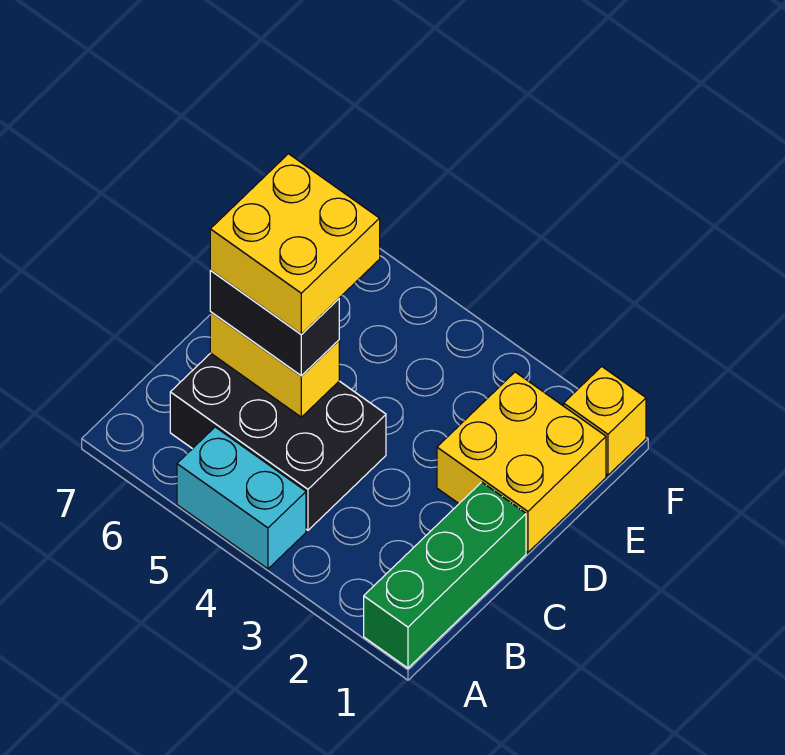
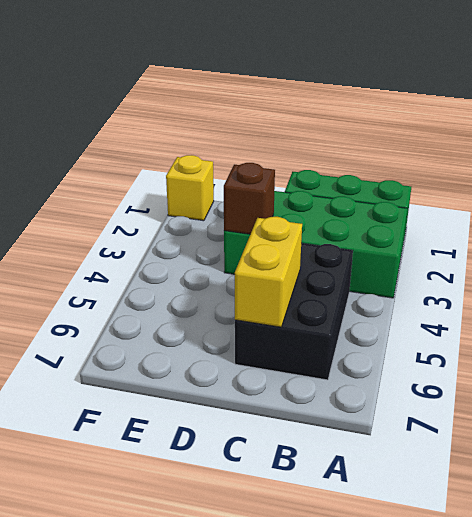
green brick A2:D3 level 1 -> yellow brick D1:E2 level 1
brown brick D3 level 2 -> none
none -> cyan brick A4:A5 level 1
none -> black brick C5:C6 level 3

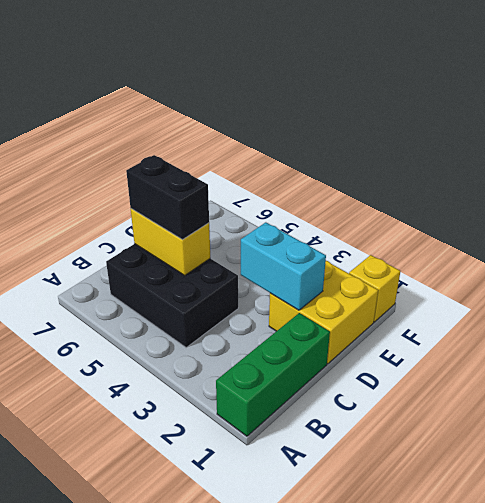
cyan brick D2:D3 level 2 -> cyan brick A4:A5 level 1
none -> yellow brick C5:D6 level 4

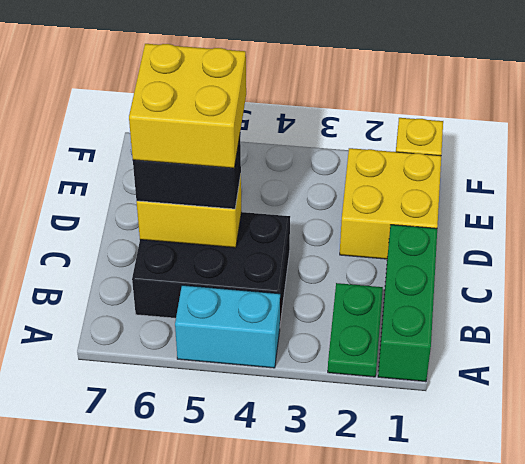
green plate A2:B2 level 1 -> none

